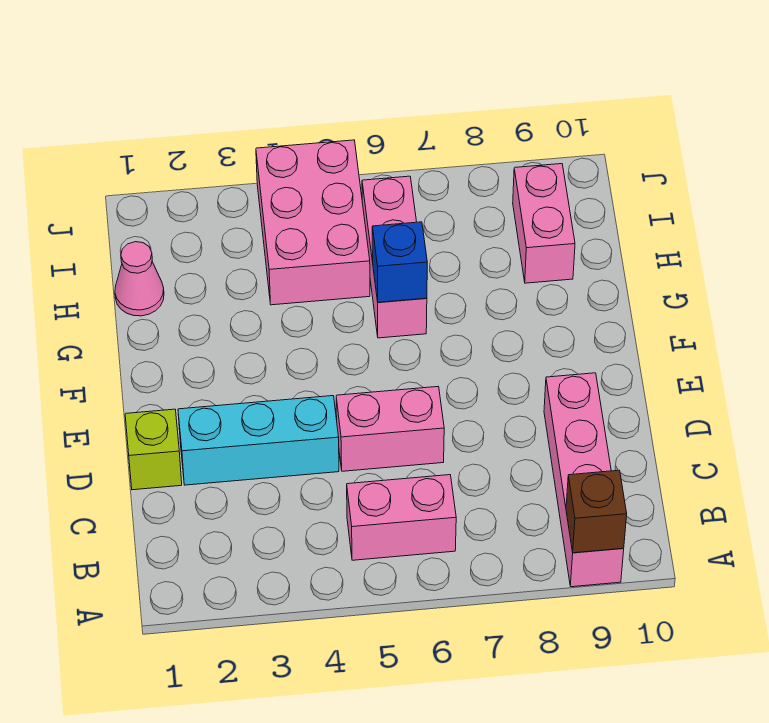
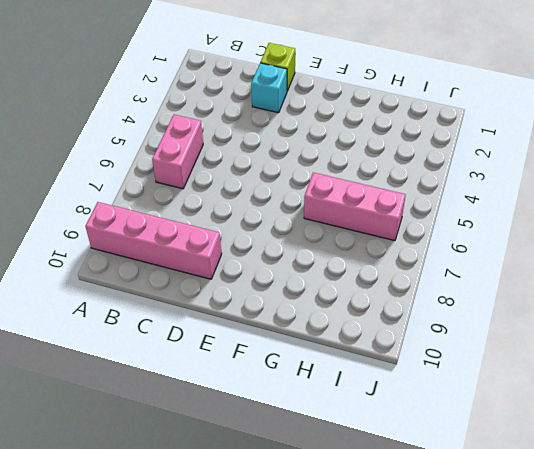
cyan brick D2 level 1 -> cyan brick D2:D4 level 1
none -> pink brick D5:D6 level 1
none -> pink cone H1 level 1

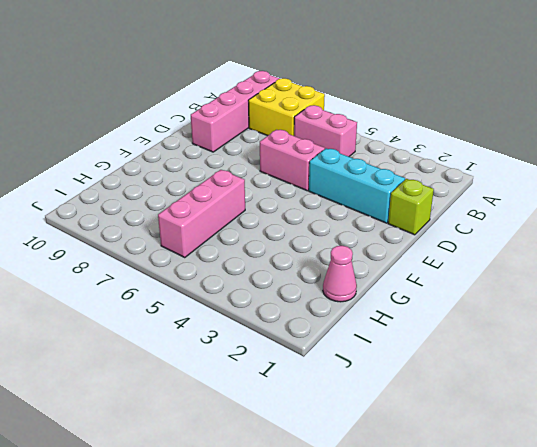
yellow brick A7:B8 level 1 -> none
none -> pink brick H4:J5 level 1
none -> pink brick H9:I9 level 1

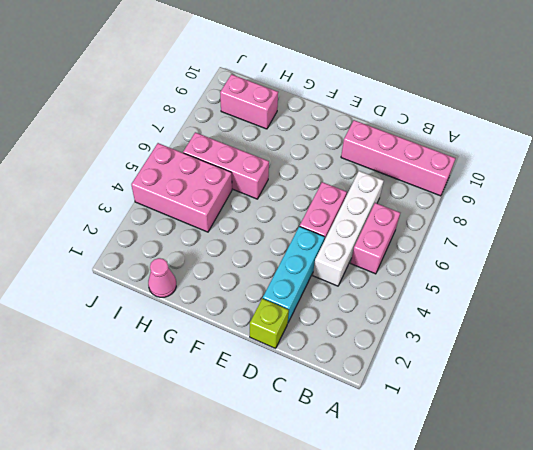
white brick C4:C7 level 1 -> none
none -> brown brick A9 level 2
none -> blue brick G6 level 2

